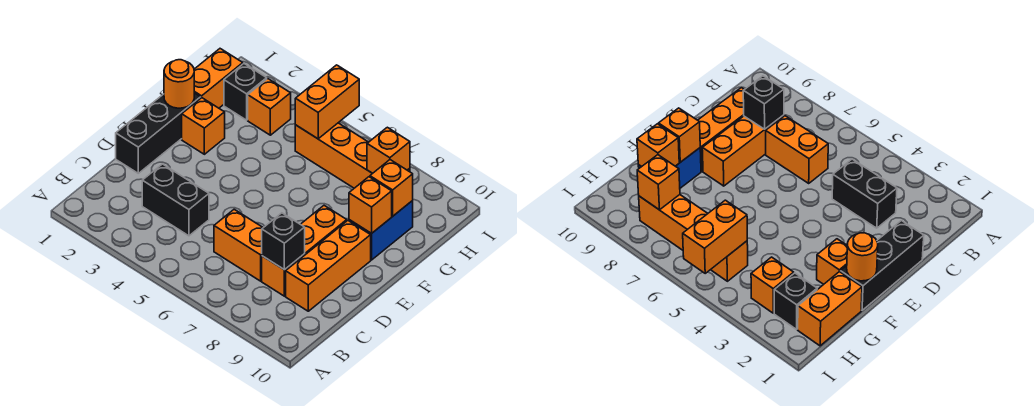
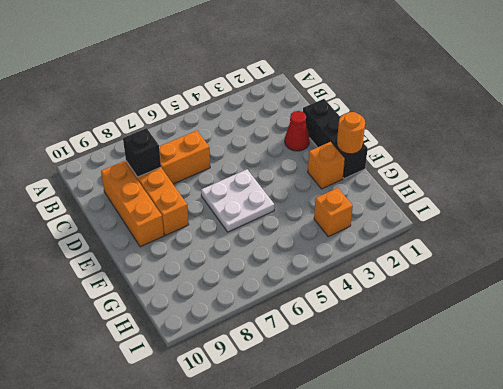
red cone D2 level 1 -> none
white plate E5:F6 level 1 -> none
none -> black brick C3:C4 level 1
none -> blue brick F9:G9 level 1
none -> orange brick G1:H1 level 1

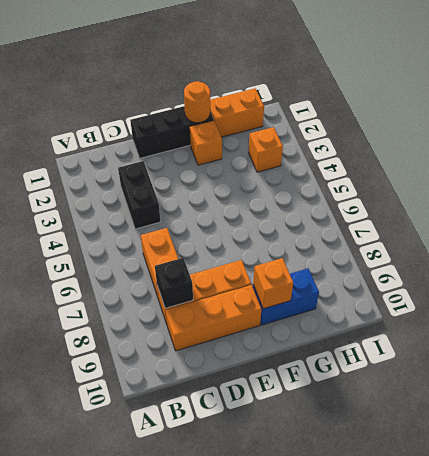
none -> black brick H2 level 1
none -> orange brick H5:H8 level 1
none -> orange brick G9 level 2

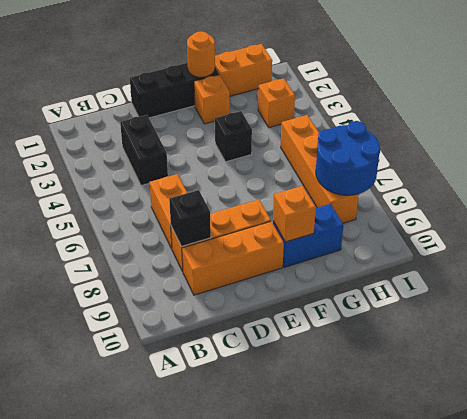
black brick F4 level 1 -> black brick H2 level 1
blue round brick H7:I8 level 2 -> orange brick H8 level 2
none -> orange brick G9 level 2
none -> orange brick H5:I5 level 2

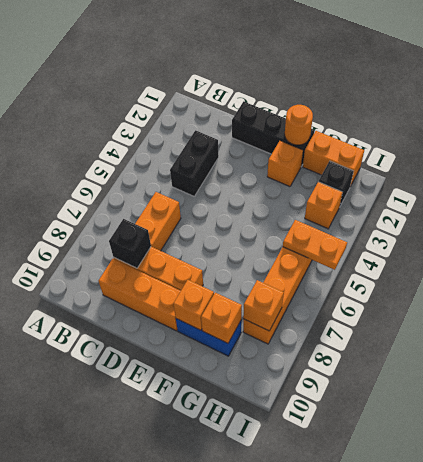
orange plate H5:I5 level 2 -> orange brick H5:I5 level 2

